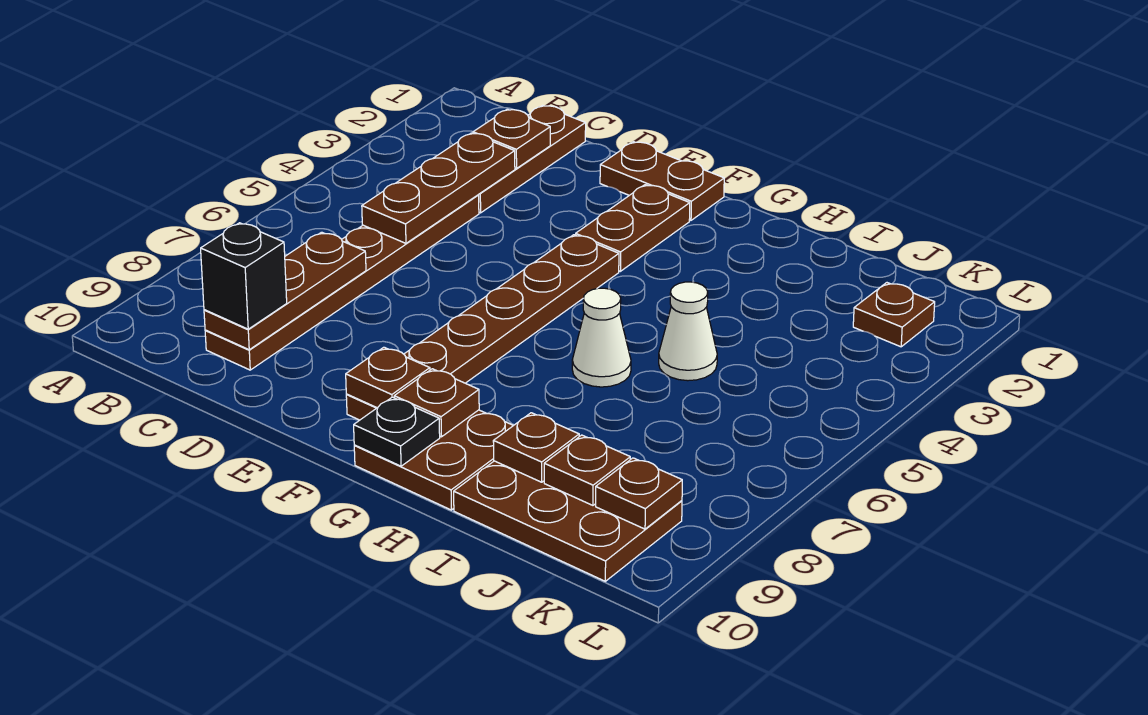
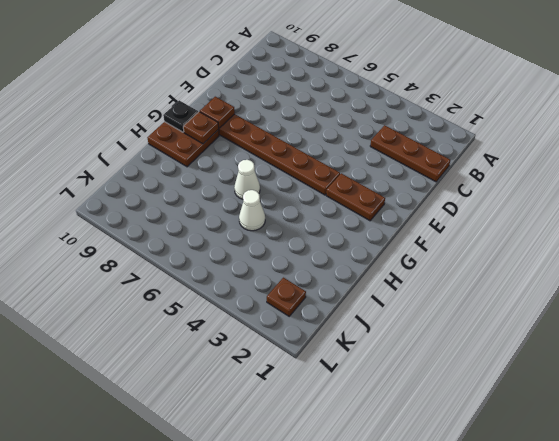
none -> brown plate C4:C9 level 1
none -> brown plate E1:F1 level 1
none -> brown plate I9:K10 level 1

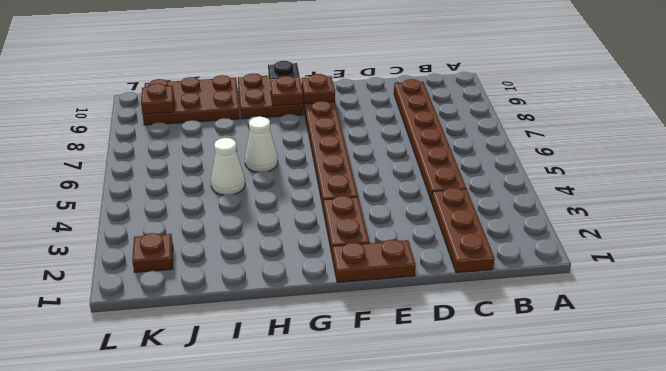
none -> brown plate C2 level 2
none -> brown plate C3:C5 level 2
none -> brown plate C7:C9 level 2

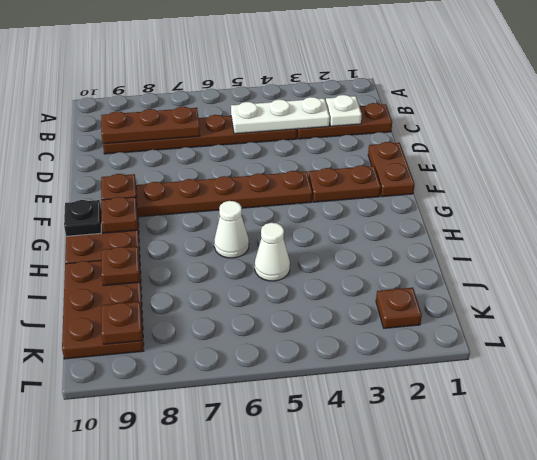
white plate C2 level 2 -> brown plate C2 level 2
white plate C3:C5 level 2 -> brown plate C3:C5 level 2
none -> brown plate J9 level 2
none -> black brick C9 level 3

